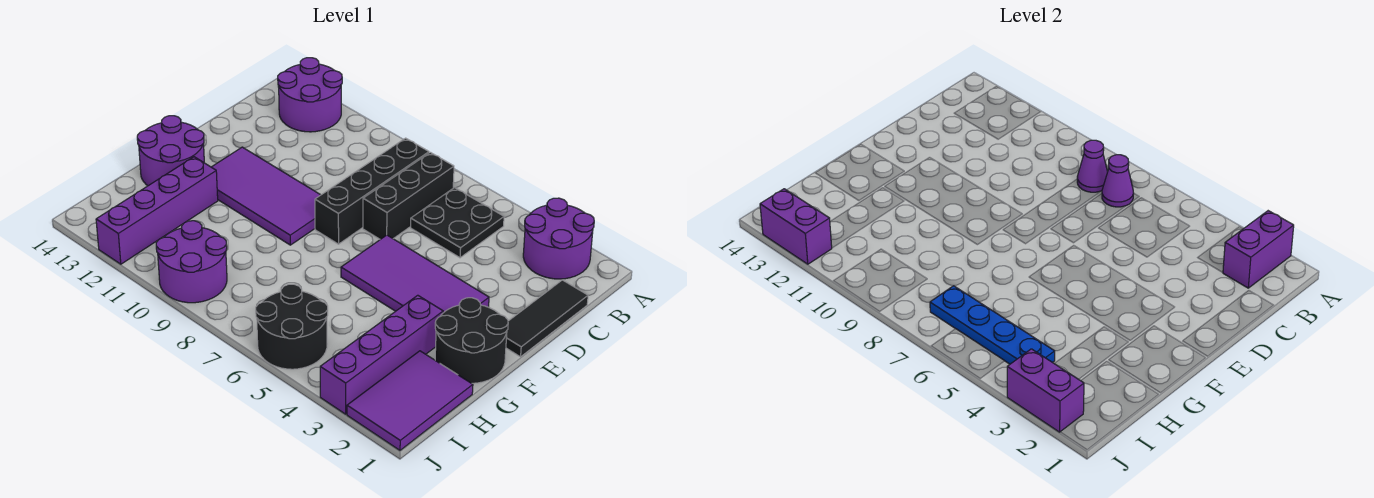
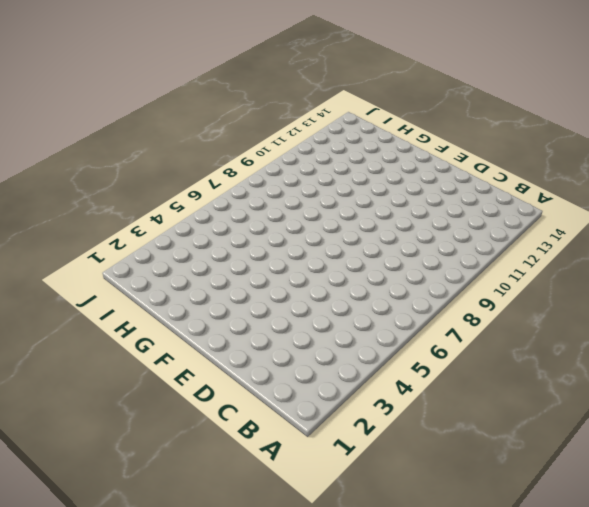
none -> purple round brick A2:B3 level 1
none -> purple round brick A12:B13 level 1
none -> black plate B5:C6 level 1

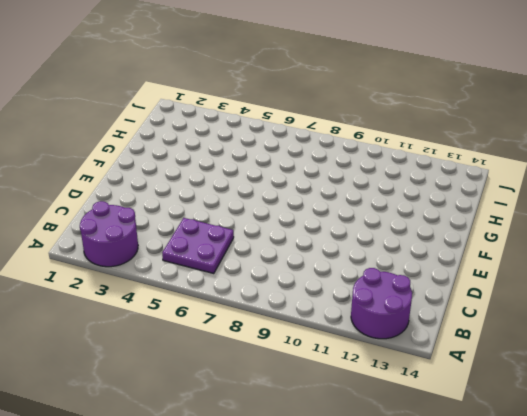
purple plate B5:C6 level 1 -> black plate B5:C6 level 1
none -> black brick B7:D7 level 1
none -> black brick B8:E8 level 1
none -> black tile C1:E1 level 1

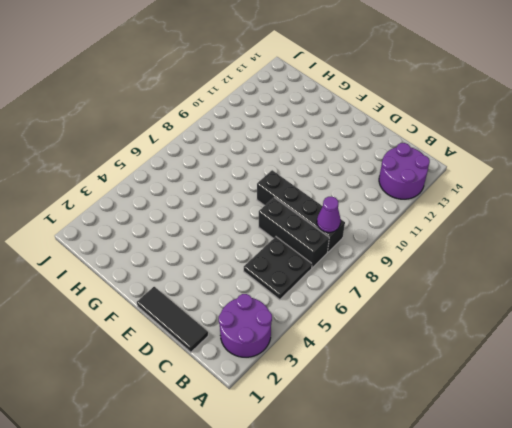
none -> purple tile E3:F6 level 1
none -> purple tile E9:F12 level 1
none -> black round brick F1:G2 level 1

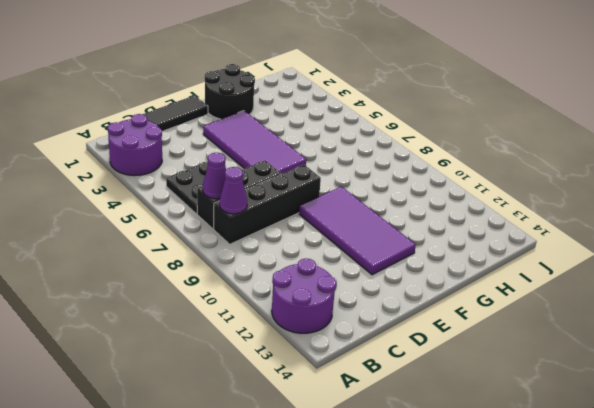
none -> purple round brick F13:G14 level 1
none -> purple brick G3:J3 level 1
none -> purple brick G12:J12 level 1

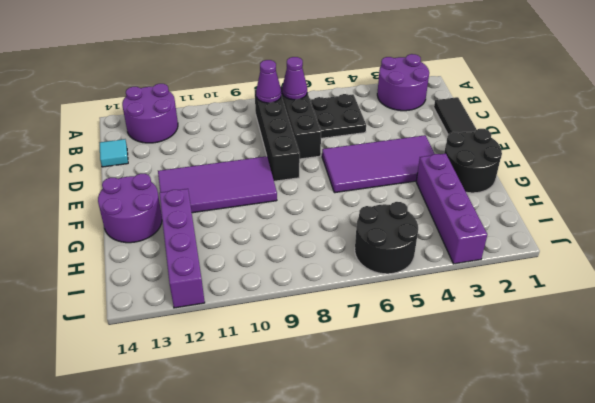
cyan tile C14 level 1 -> none
none -> purple tile H1:J2 level 1
none -> purple round brick I9:J10 level 1
none -> purple brick A2:B2 level 2

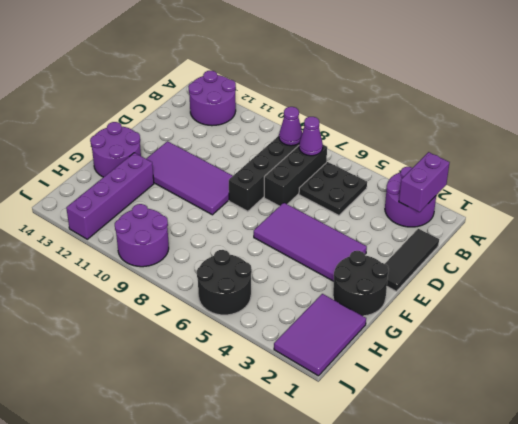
none -> purple brick G3:J3 level 1
none -> blue plate I4:I7 level 2
none -> purple brick J2:J3 level 2

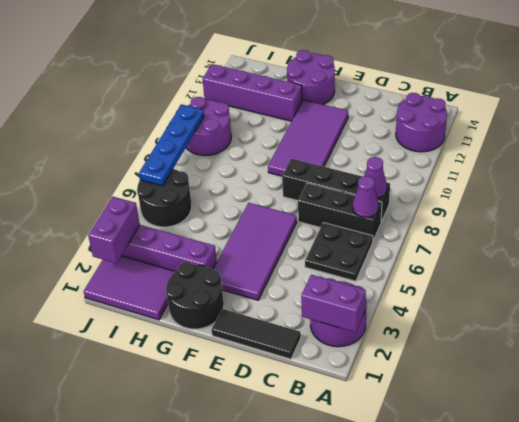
blue plate J6:J9 level 2 -> blue plate I4:I7 level 2
none -> purple brick J12:J13 level 2

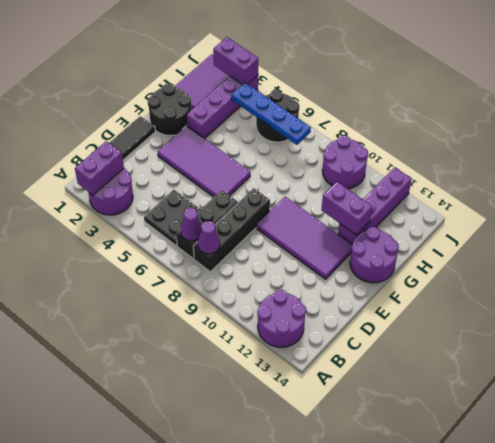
purple brick G11:G12 level 2 -> purple brick J12:J13 level 2

